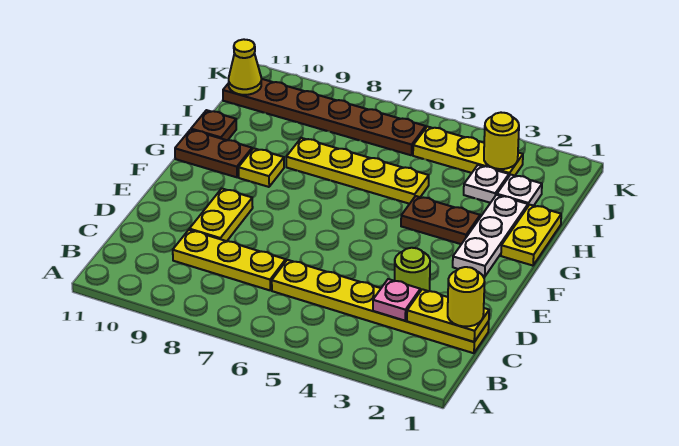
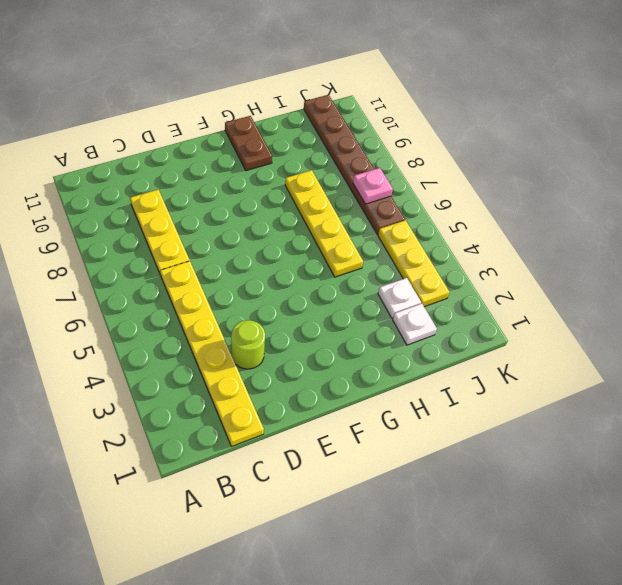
pink plate J7 level 2 -> pink plate C3 level 2
none -> yellow plate D9:E9 level 1
none -> white plate F2:H2 level 1
none -> yellow plate G1:H1 level 1

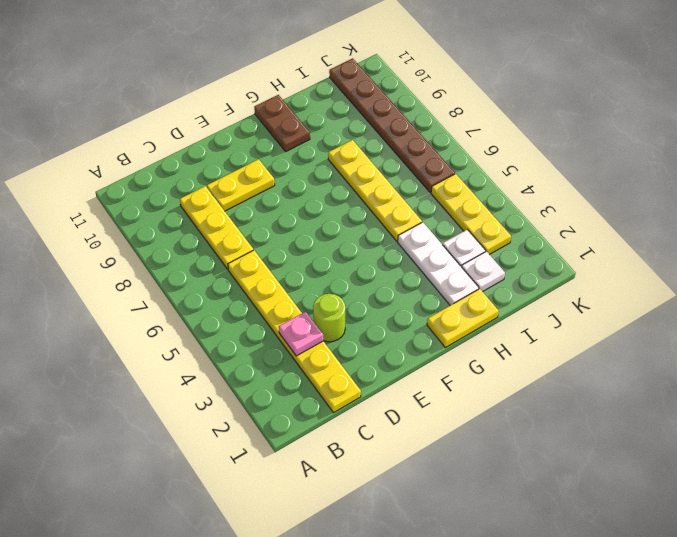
white plate H2:H4 level 1 -> white plate F2:H2 level 1
none -> brown plate G3:G4 level 1
none -> yellow plate G9 level 1
none -> brown plate H11 level 1

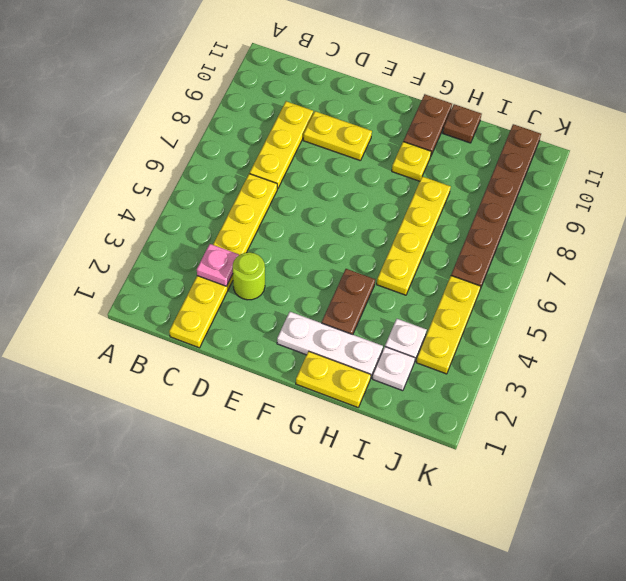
none -> yellow plate C1:C2 level 2
none -> yellow round brick J3 level 2
none -> yellow cone J11 level 2

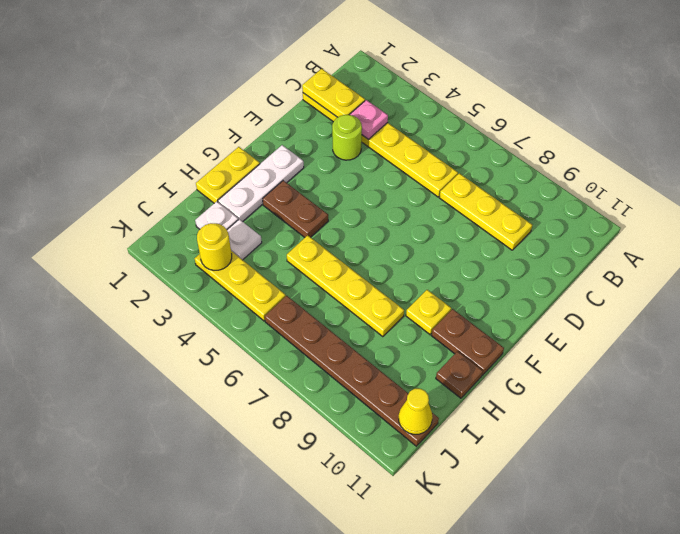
none -> yellow plate D9:E9 level 1
none -> yellow round brick C1 level 3

